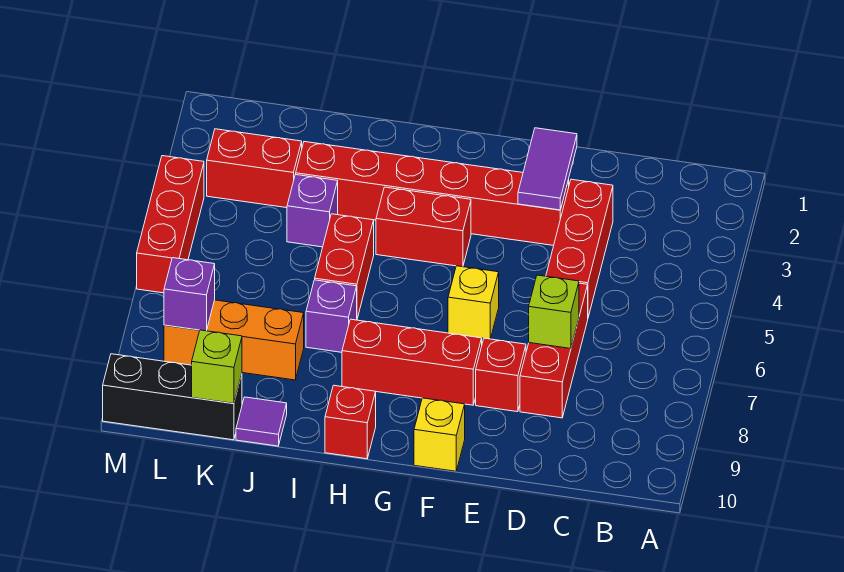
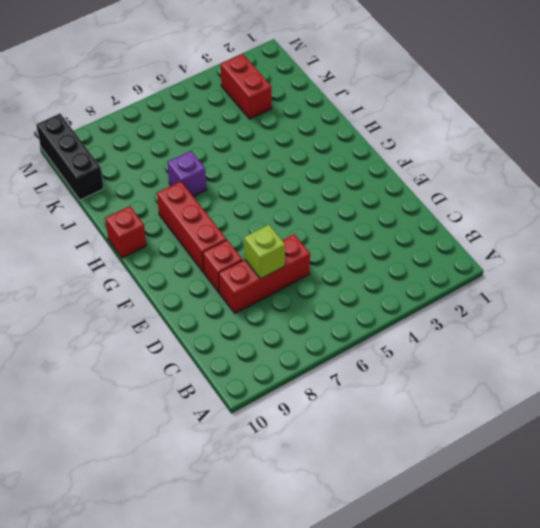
none -> red brick D3:D5 level 1
none -> red brick E3:J3 level 1
none -> yellow brick F6 level 1

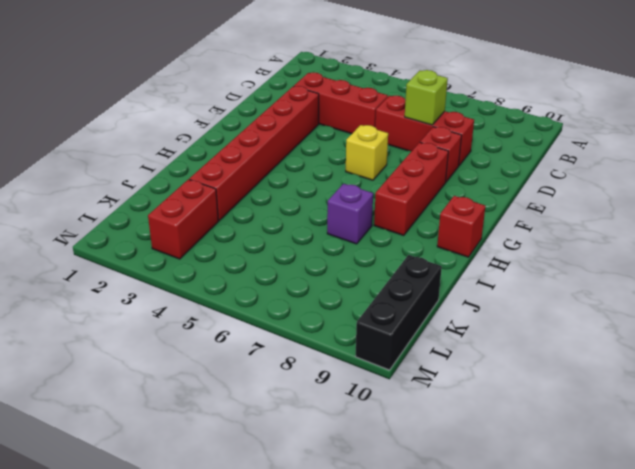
none -> yellow brick F10 level 1
none -> red brick G4:H4 level 1
none -> red brick I5:I6 level 1

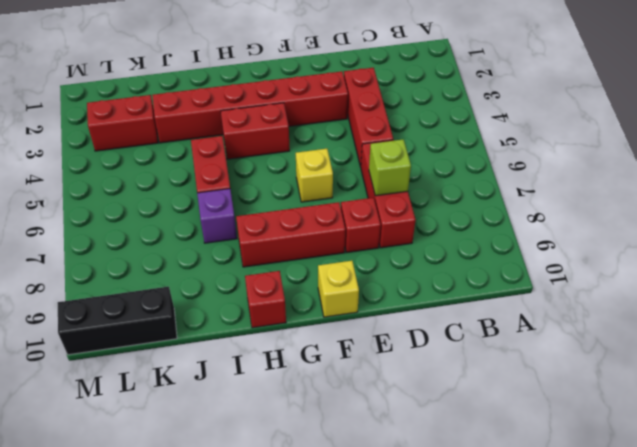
none -> purple brick J4 level 1
none -> orange brick J8:L8 level 1
none -> purple tile J10 level 1

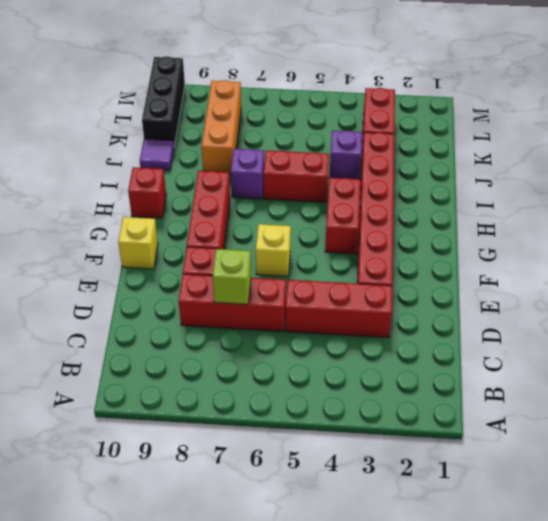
none -> red brick M4:M6 level 1
none -> purple tile E2:E3 level 2
none -> lime brick K10 level 2

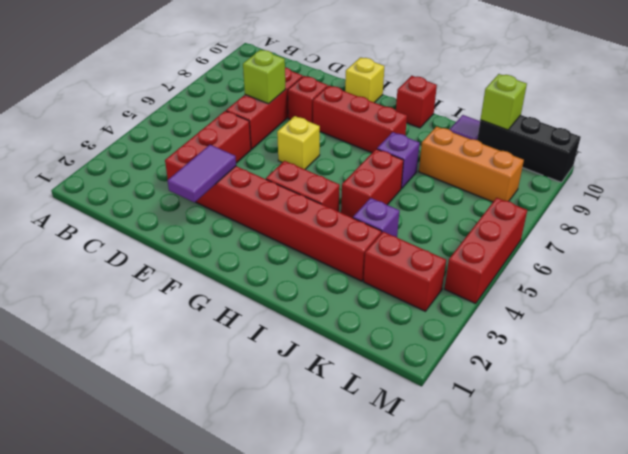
none -> purple brick L8 level 2

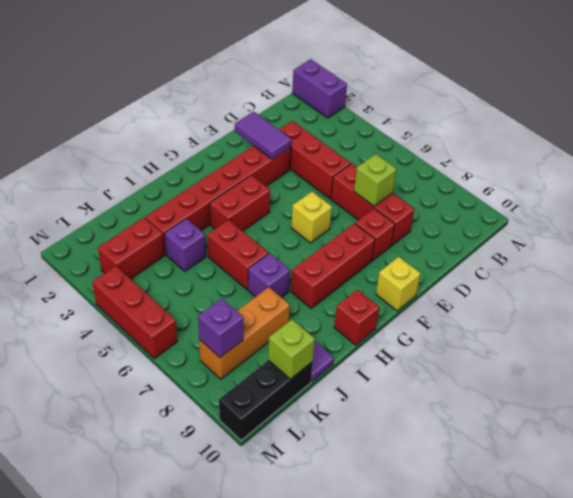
purple brick A1:A2 level 1 -> none

